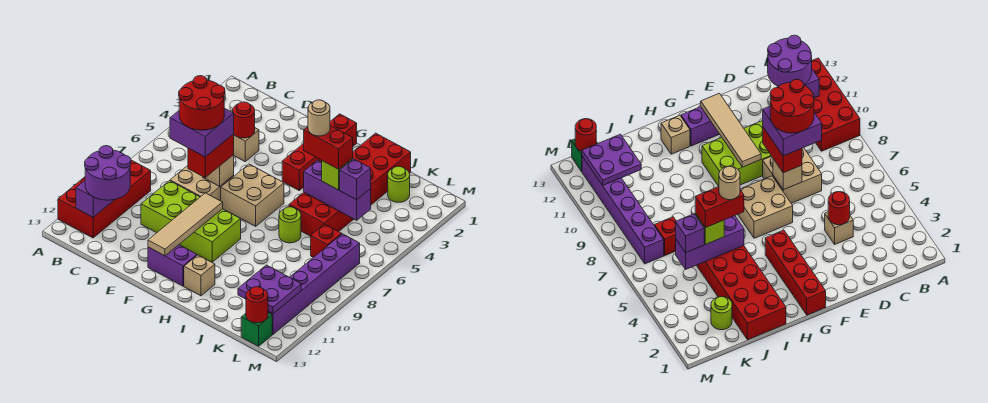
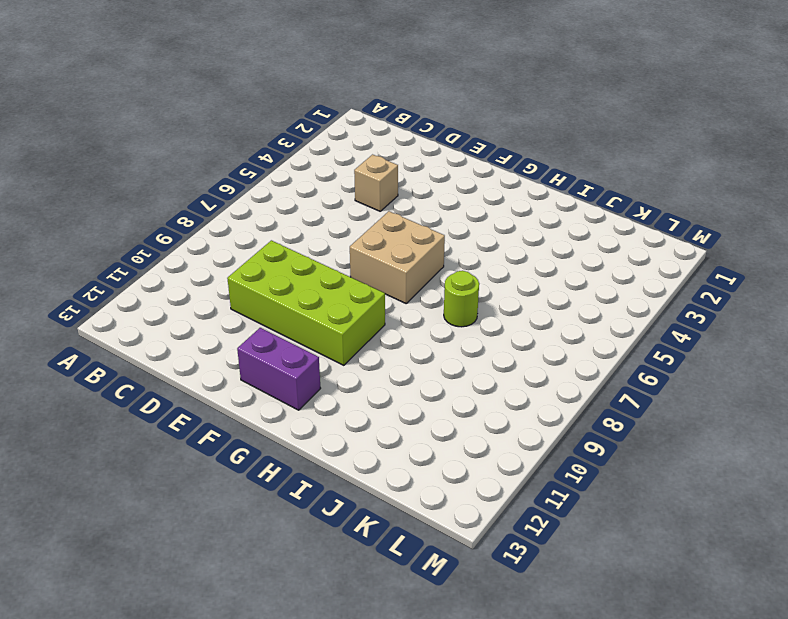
none -> red brick A9:B12 level 1
none -> tan brick D7:E8 level 1
none -> red brick G1:G4 level 1

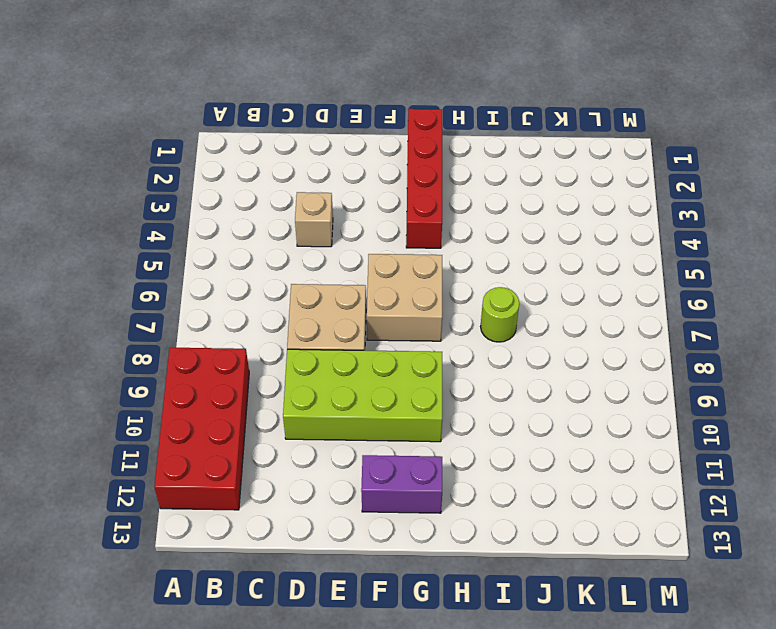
none -> tan brick H12 level 1
none -> red brick I1:J6 level 1
none -> lime round brick K2 level 1

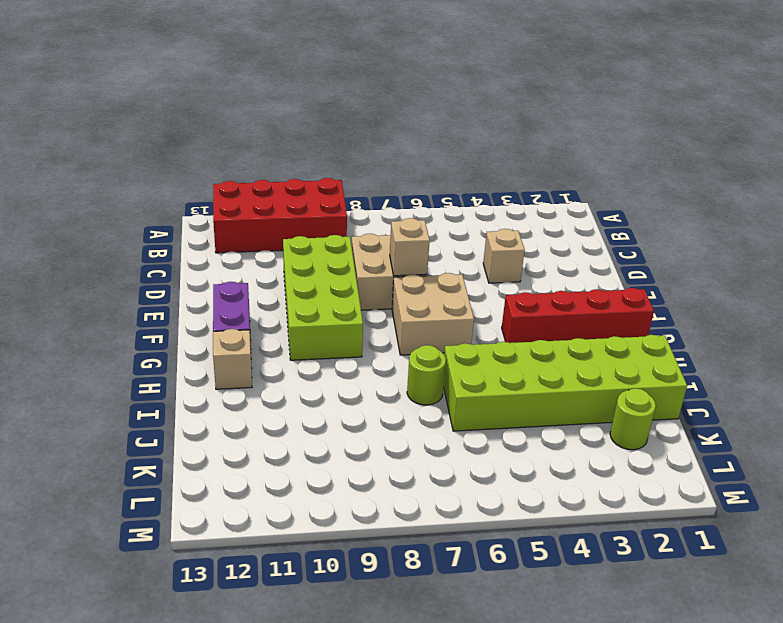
lime brick I1:J6 level 1 -> red brick I1:J6 level 1
none -> red brick K7 level 1
none -> purple brick L7:L12 level 1
none -> green brick L13 level 1

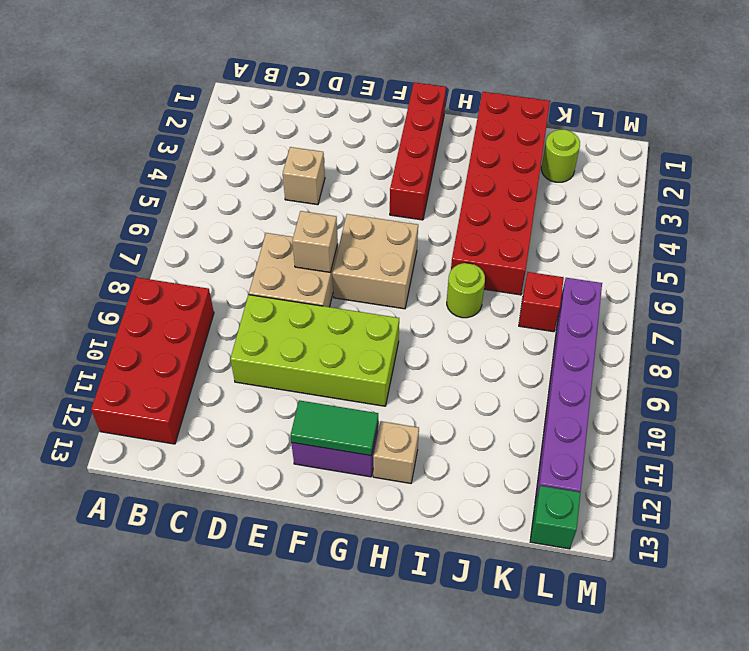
green tile F12:G12 level 2 -> tan tile F9:F12 level 2
none -> purple brick B11:B12 level 2
none -> red round brick D4 level 2
none -> purple brick I5:K5 level 2

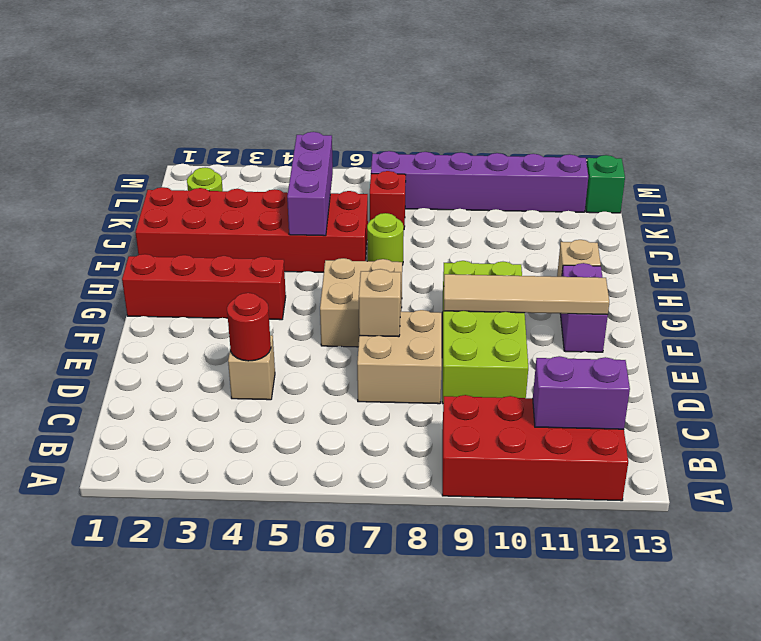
none -> purple plate K11:L12 level 2
none -> red round brick L13 level 2
none -> purple round brick B11:C12 level 3

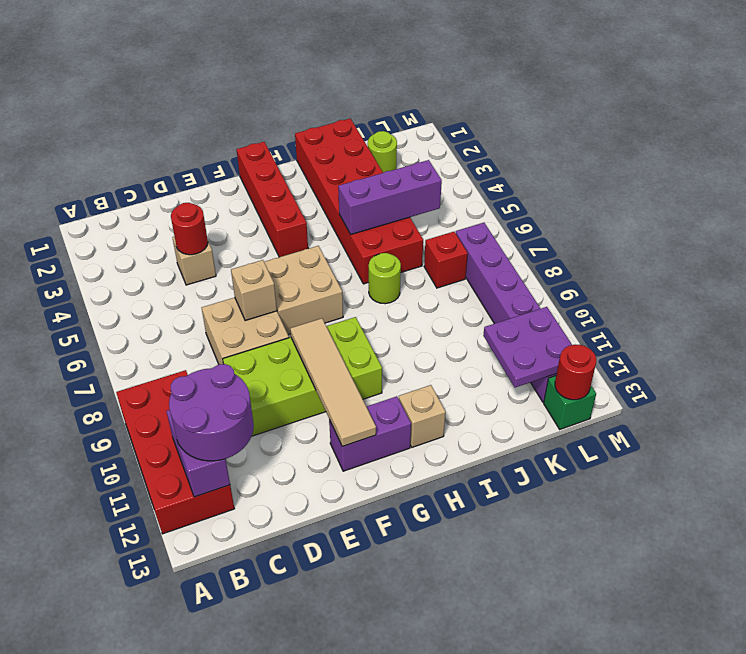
none -> red brick E7:E8 level 3
none -> lime brick J5 level 3
none -> purple brick K5 level 3

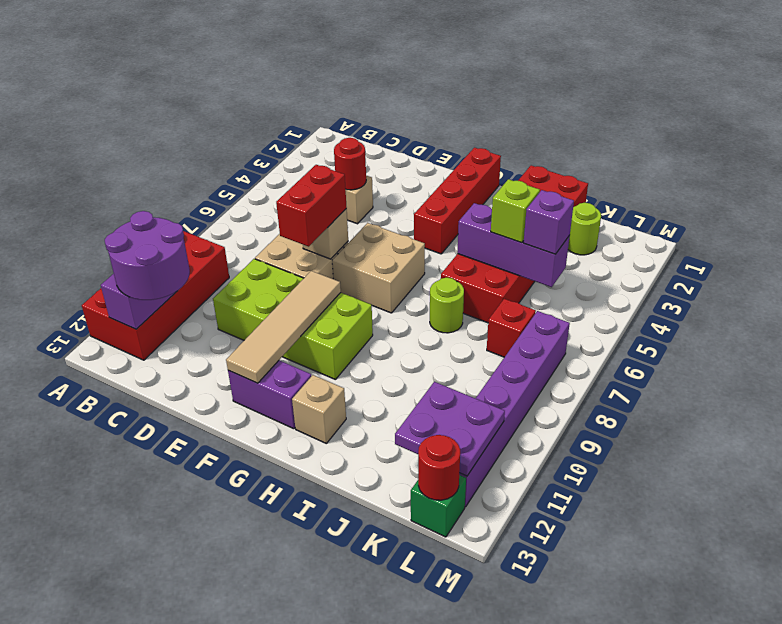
none -> purple brick D7:E8 level 4
none -> red brick I5:J5 level 4
none -> red round brick D7:E8 level 5

